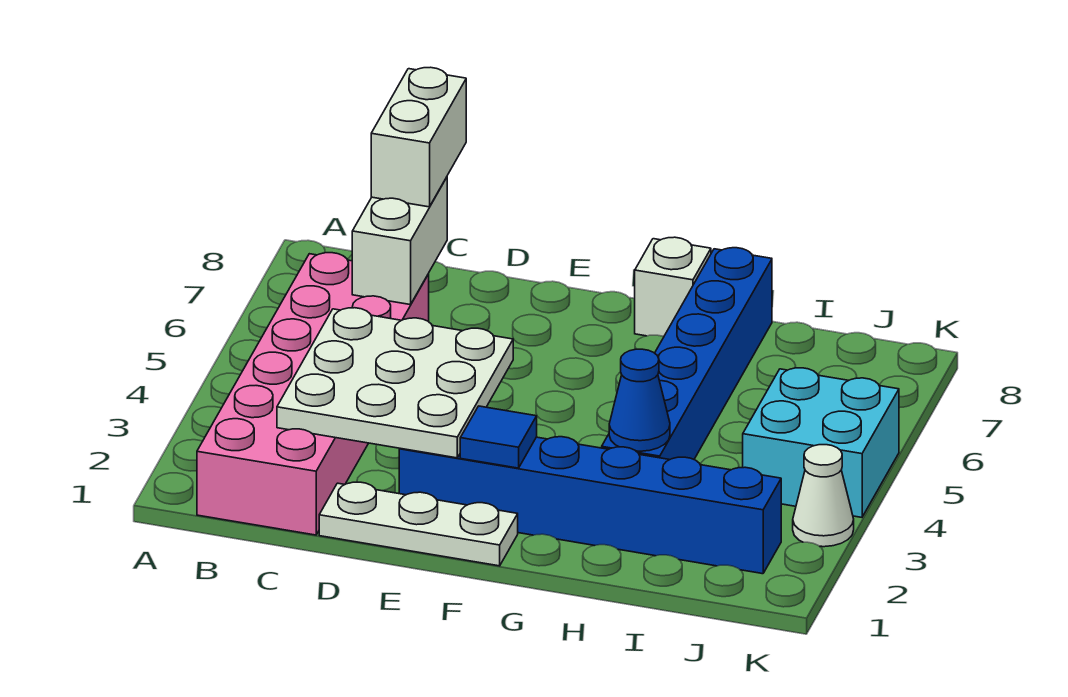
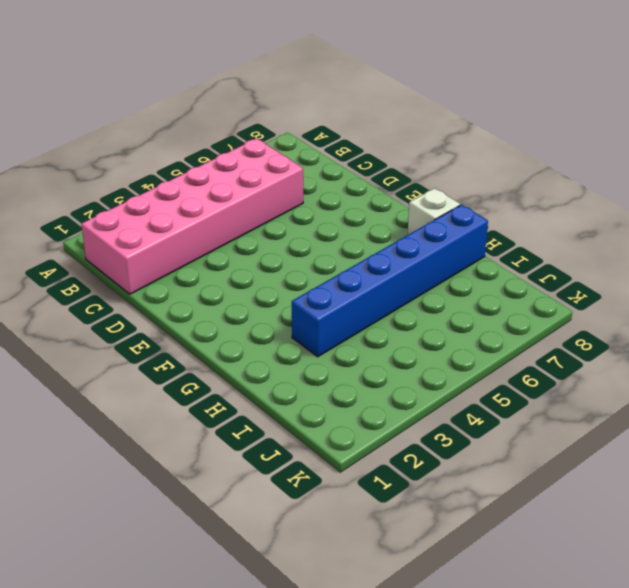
none -> white plate D1:F1 level 1
none -> blue brick E2:J2 level 1
none -> cyan brick J4:K5 level 1

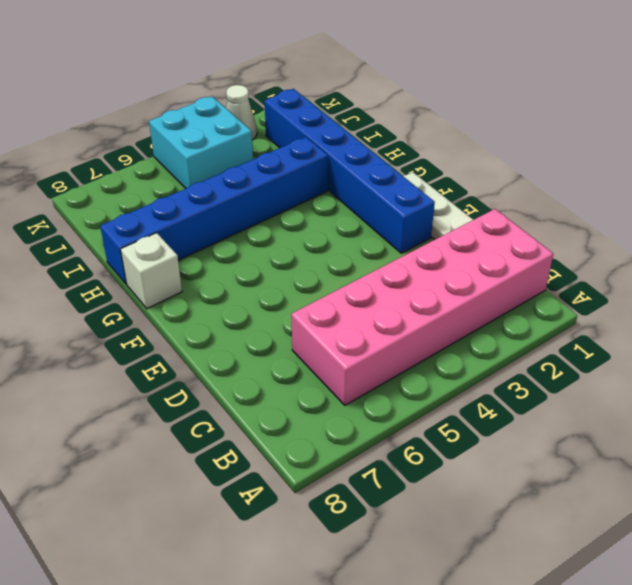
none -> white plate C2:E4 level 2
none -> white brick C6:C7 level 2
none -> blue tile F2 level 2

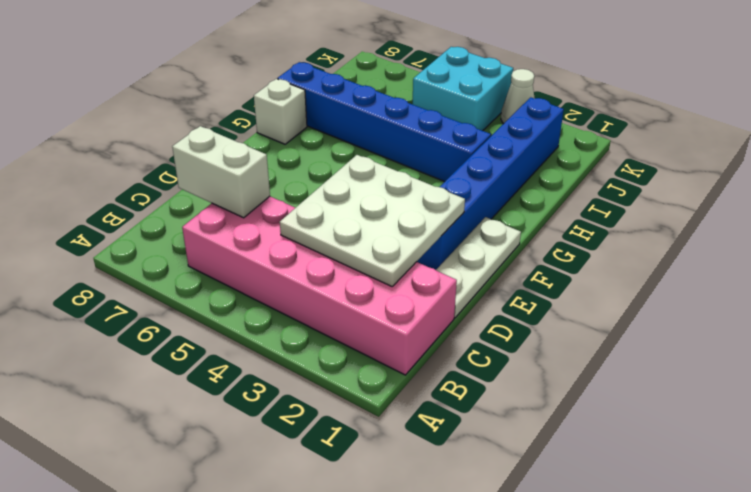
none -> blue tile F2 level 2
none -> blue cone H3 level 2
none -> white brick C7:C8 level 3

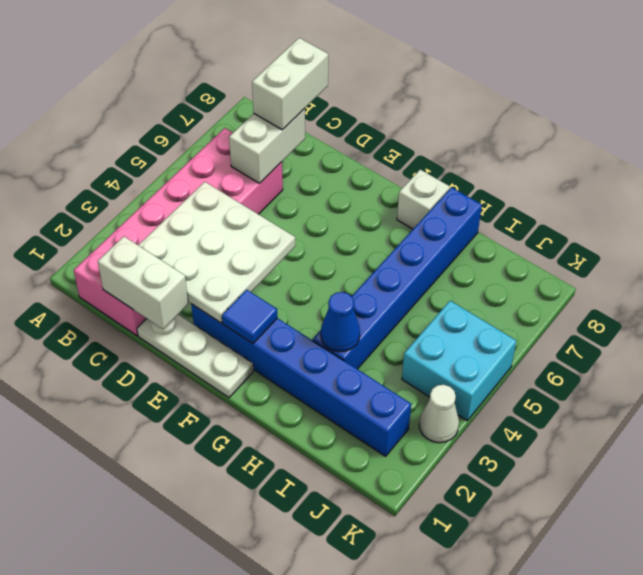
white brick C1:D1 level 2 -> none

